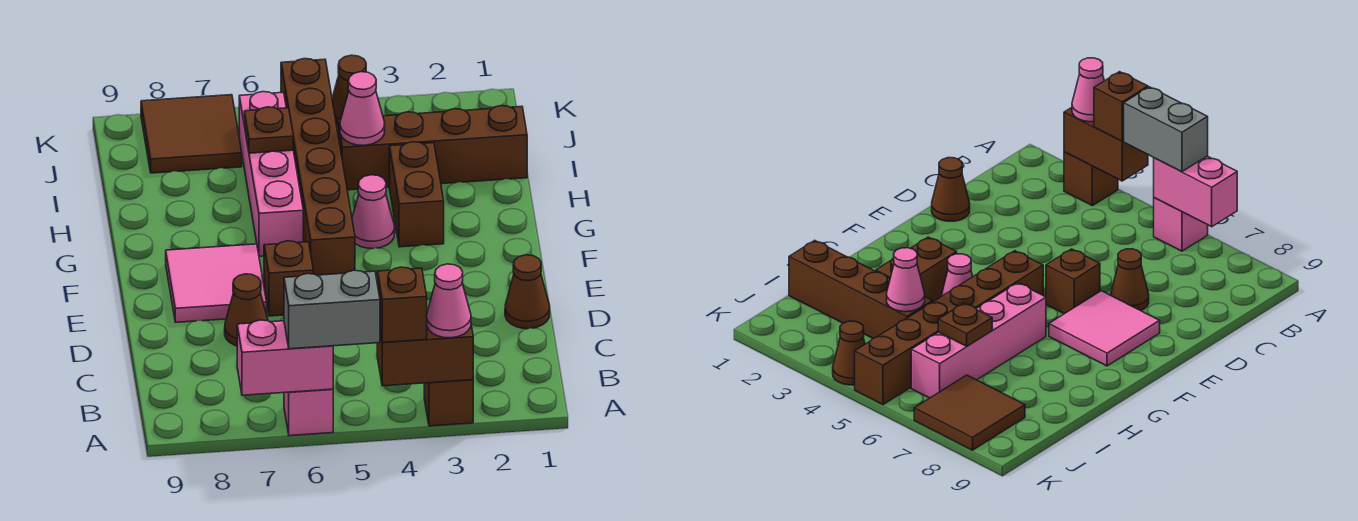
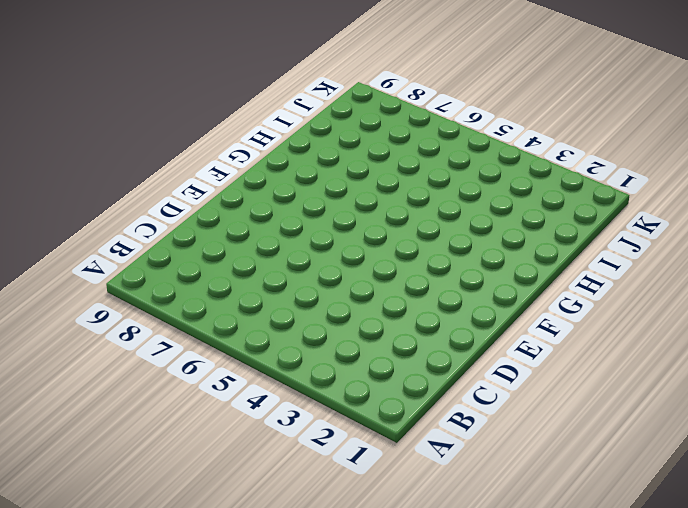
none -> brown brick A3 level 1
none -> pink brick A6 level 1
none -> brown cone D1 level 1

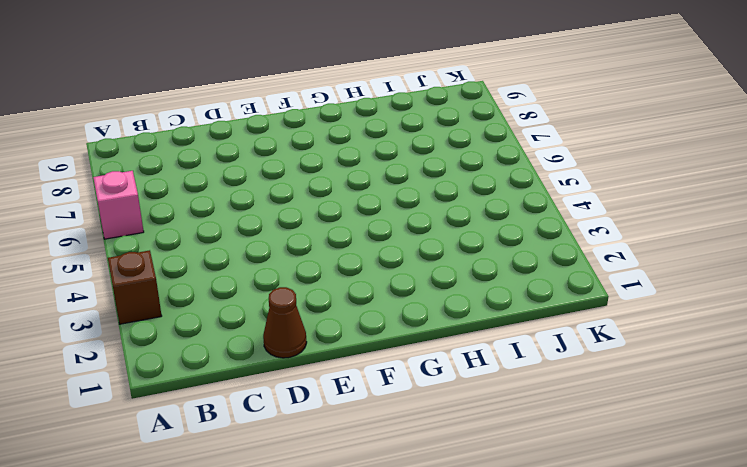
none -> brown cone D7 level 1
none -> brown brick E6 level 1
none -> pink tile E7:F8 level 1

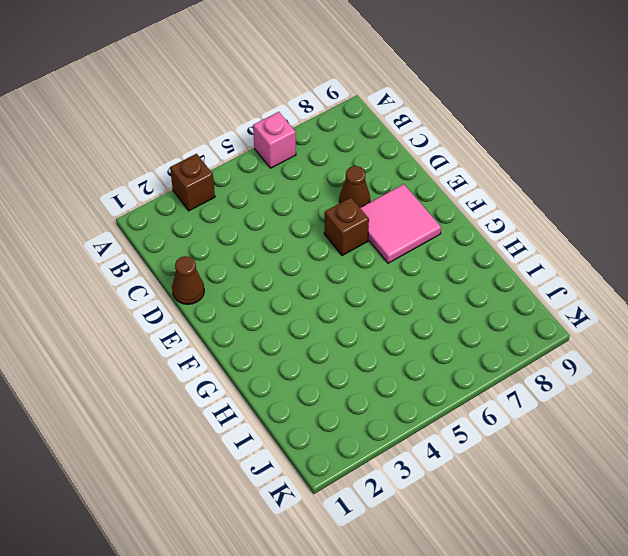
none -> brown brick F5:K5 level 1
none -> brown brick G3:H3 level 1
none -> pink cone G4 level 1

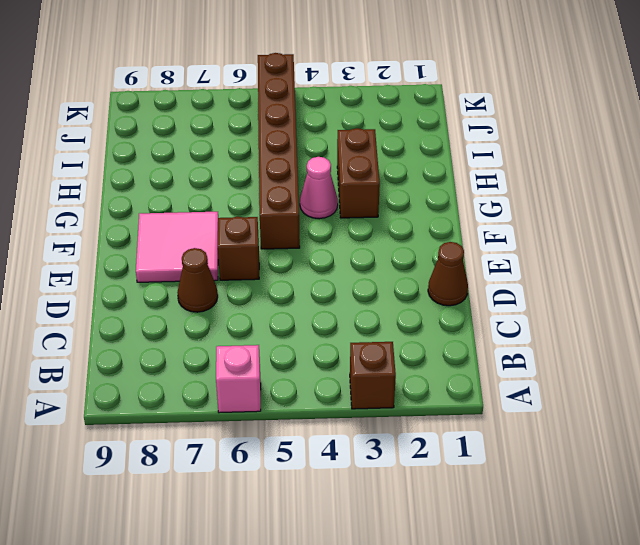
none -> pink brick G6:J6 level 1
none -> brown brick I1:I4 level 1
none -> brown tile J7:K8 level 1

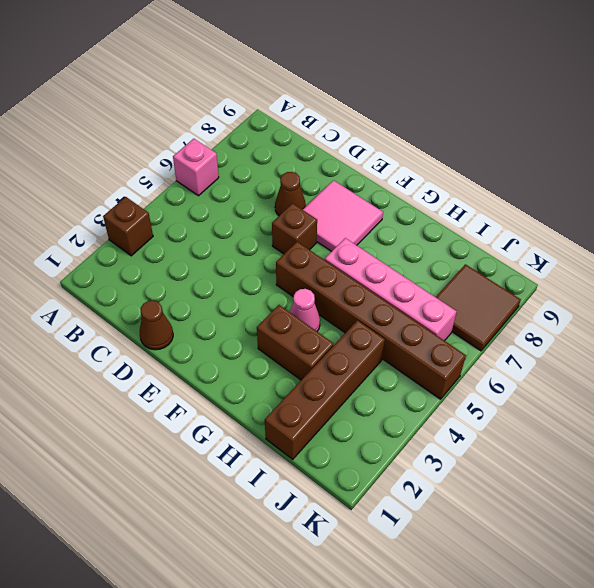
none -> brown cone K4 level 1
none -> brown brick A3:A4 level 2
none -> pink brick A6:A7 level 2

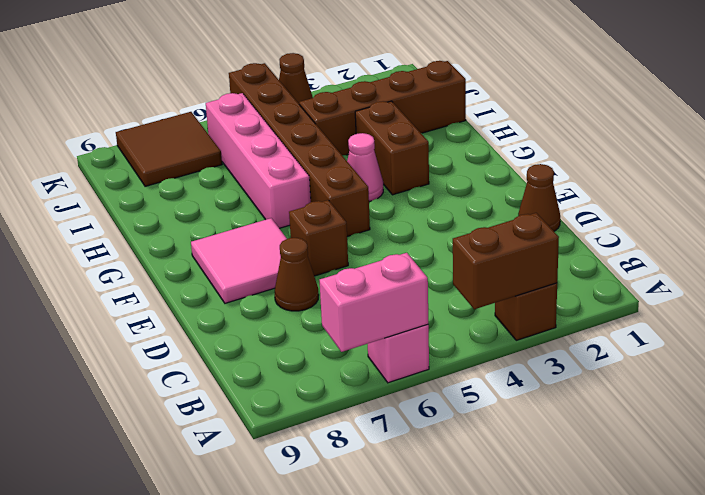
none -> pink cone I4 level 2
none -> brown plate I6 level 2
none -> pink cone A3 level 3

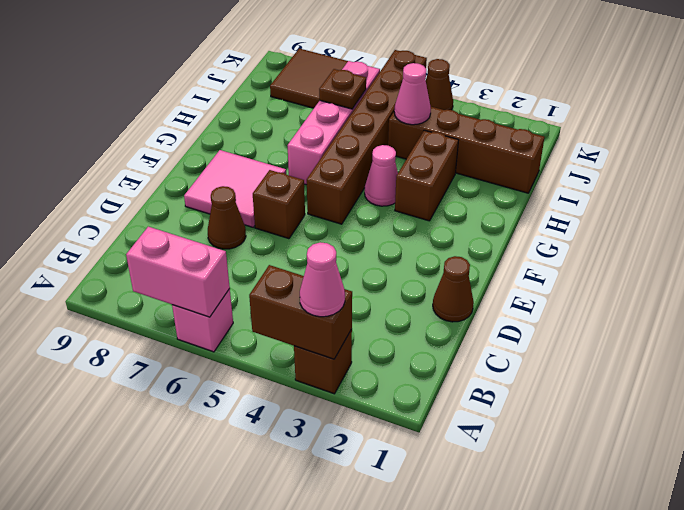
none -> brown brick A4 level 3
none -> grey brick A5:A6 level 3

